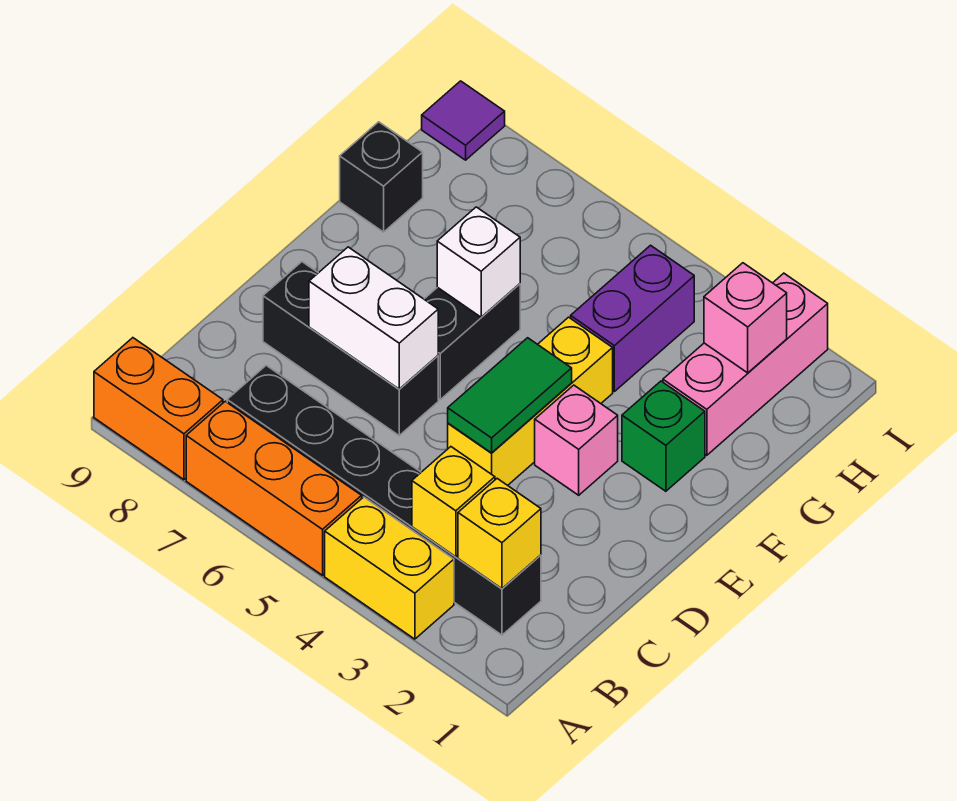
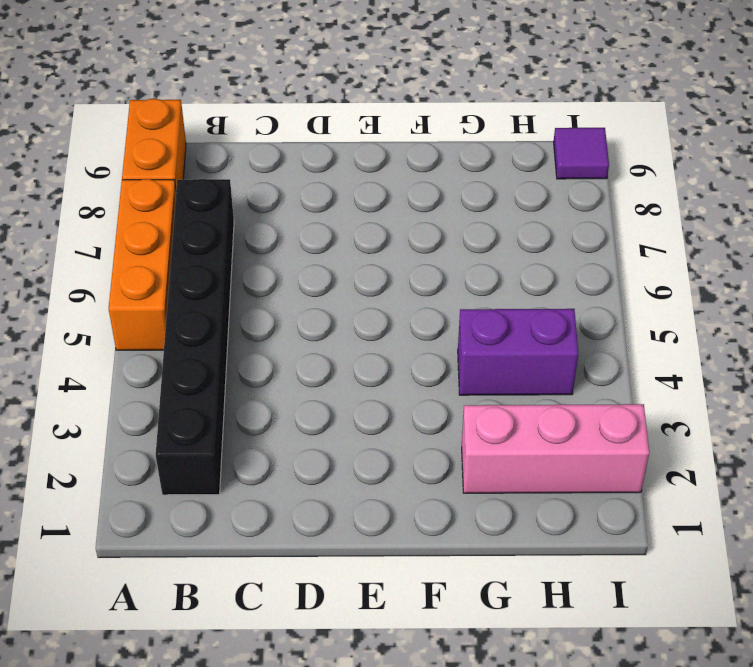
none -> yellow brick A3:A4 level 1
none -> yellow brick D4:F4 level 1
none -> black brick D6:D8 level 1

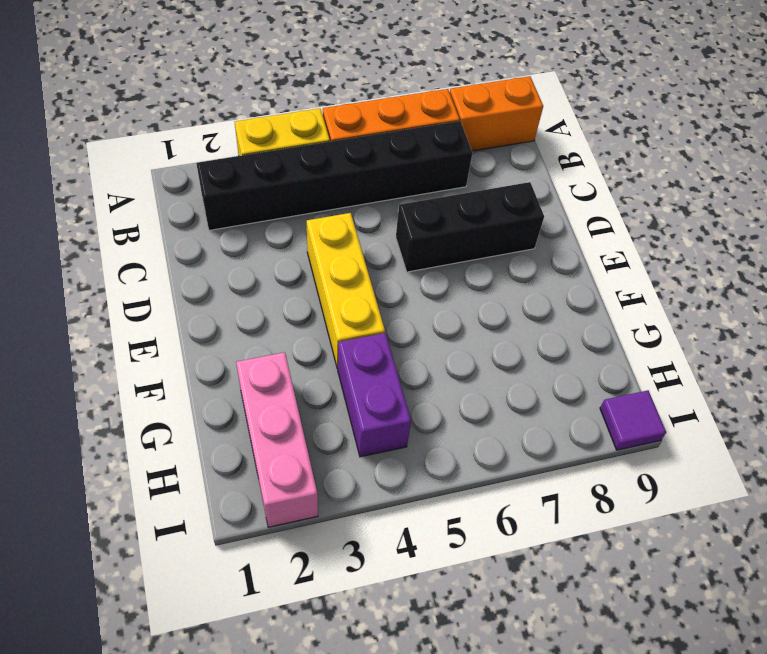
none -> pink brick E3 level 1
none -> black brick E6:F6 level 1
none -> green brick F2 level 1

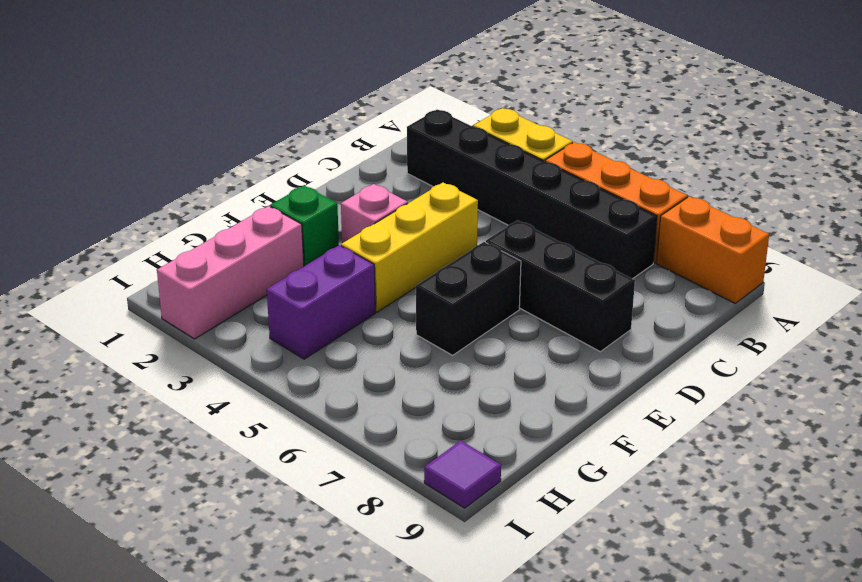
none -> black brick G9 level 1
none -> yellow brick B2 level 2
none -> yellow brick B3 level 2

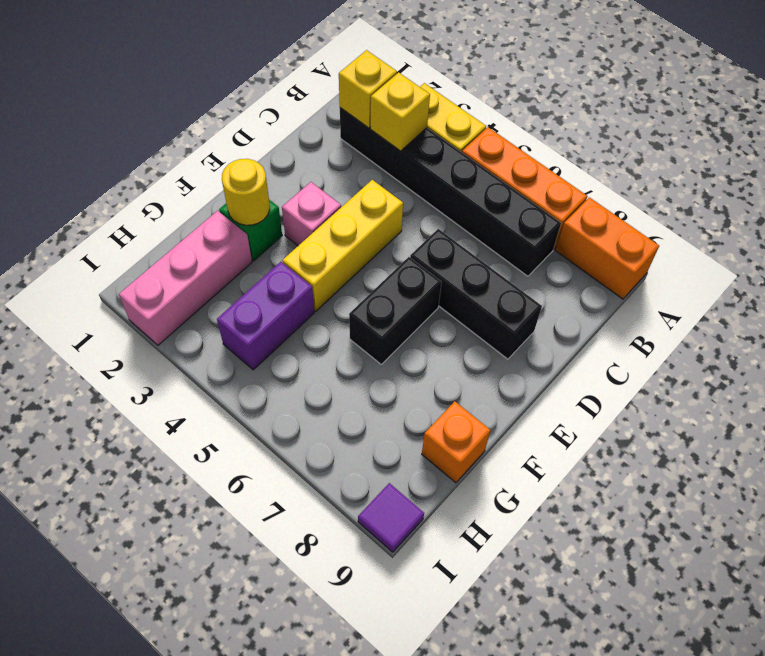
yellow round brick F2 level 2 -> none
orange brick G9 level 1 -> black brick G9 level 1
none -> green tile D4:E4 level 2
none -> white brick D6:D7 level 2
none -> white brick F6 level 2

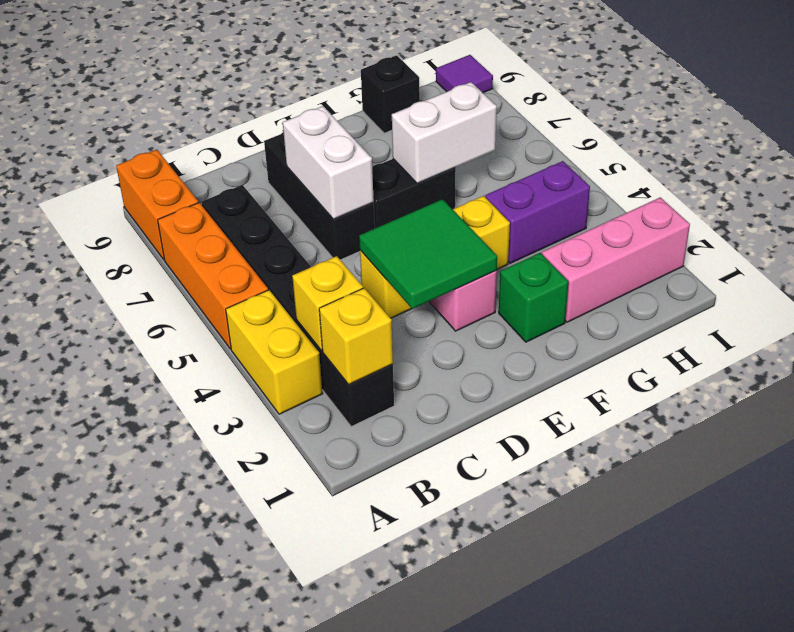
green tile D3:E4 level 2 -> green tile D4:E4 level 2
white brick F6:G6 level 2 -> white brick F6 level 2
none -> pink brick H2 level 2

